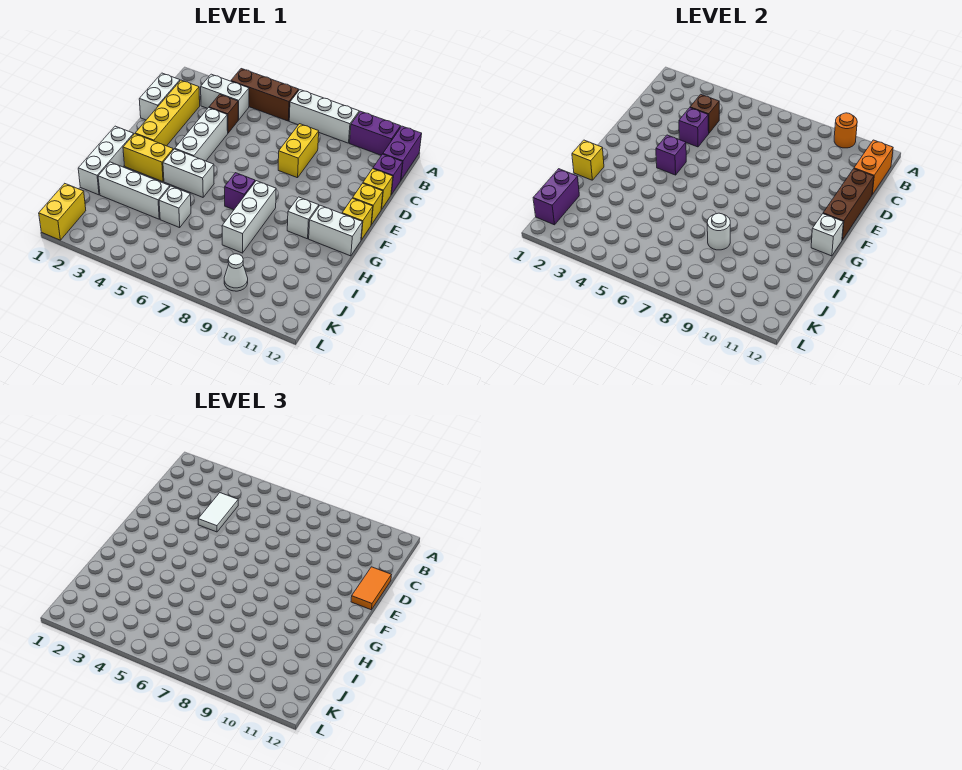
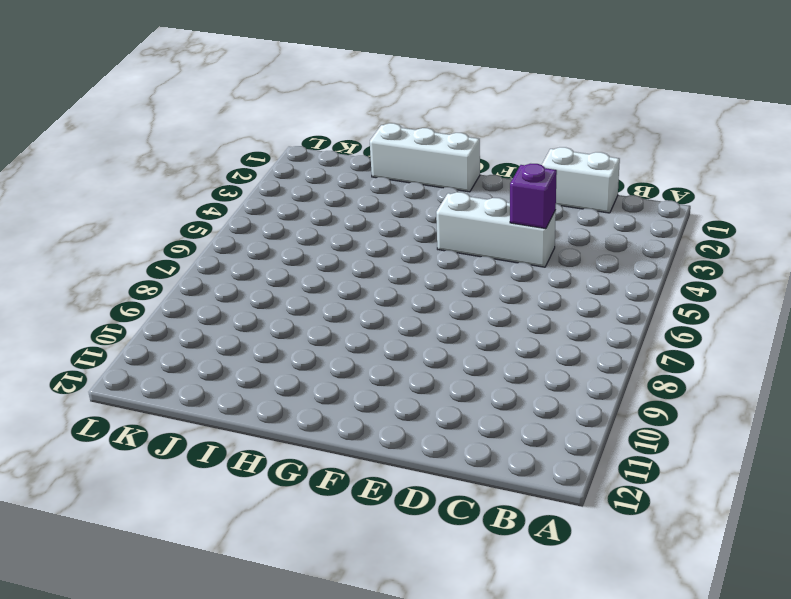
none -> brown brick A4:A6 level 1
none -> white brick A7:A9 level 1
none -> purple brick A10:A11 level 1
none -> purple brick A12:B12 level 1

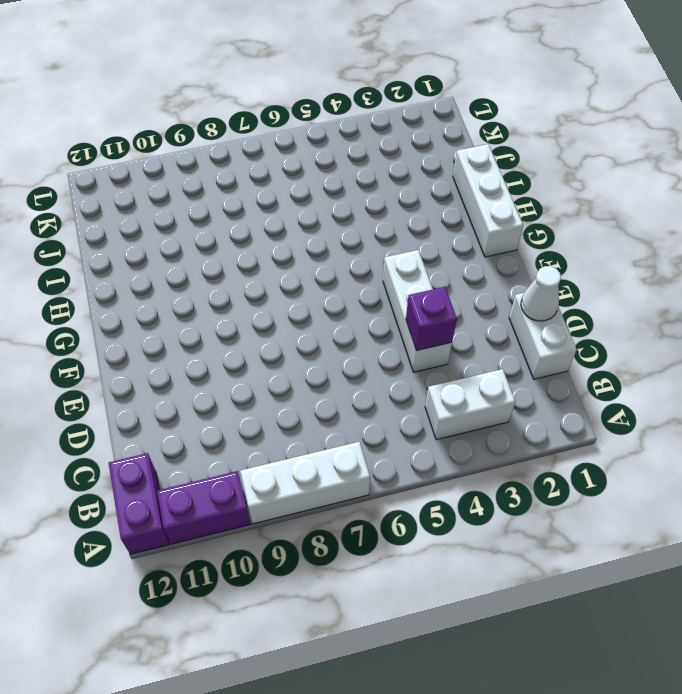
white cone D1 level 2 -> white cone K9 level 1
none -> brown brick A4:A6 level 1
none -> yellow brick C2:F2 level 1
none -> brown brick C4 level 1
none -> yellow brick C8:D8 level 1

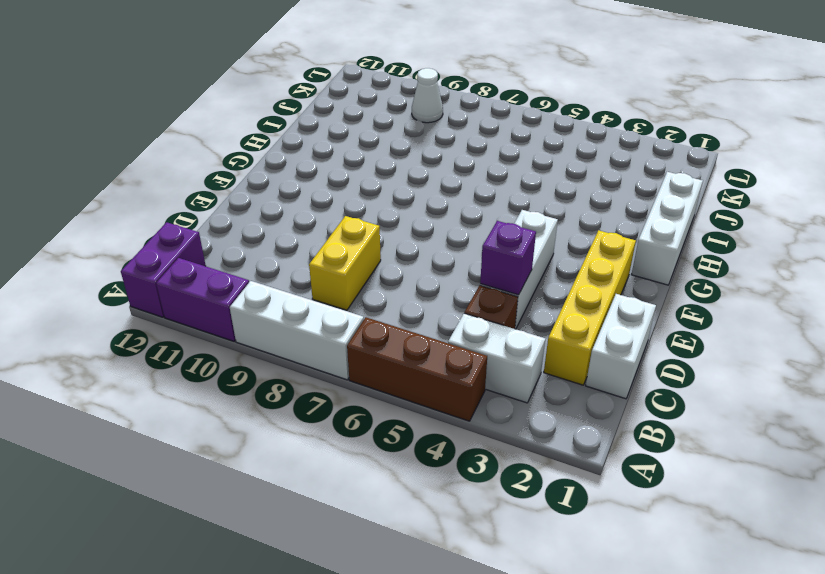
none -> purple brick C12 level 1
none -> yellow brick D12 level 1
none -> yellow brick E12 level 1
none -> yellow brick F12 level 1

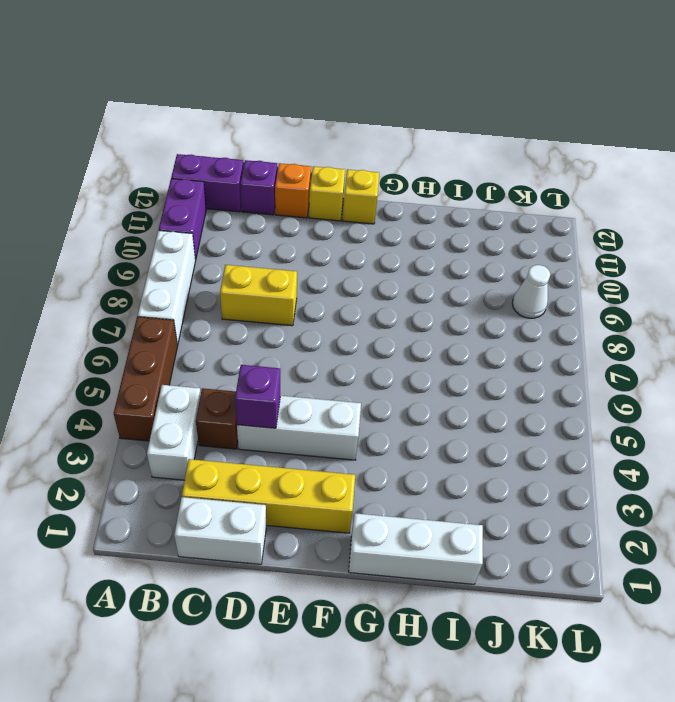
orange brick D12 level 1 -> yellow brick D12 level 1
none -> yellow brick G2:G3 level 1
none -> white brick G4:G5 level 1
none -> purple brick G7 level 1
none -> white brick G8:I8 level 1

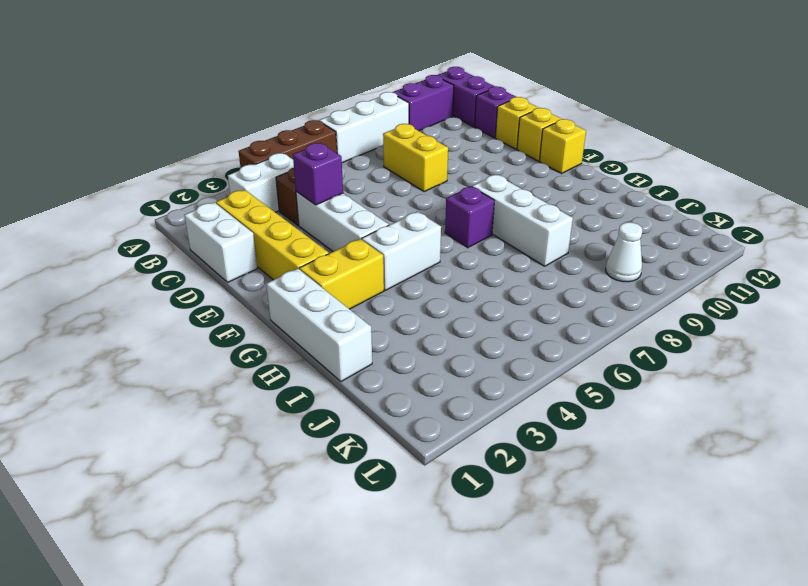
none -> white brick G10 level 1
none -> white brick G11:G12 level 1
none -> white brick I2:I4 level 1
none -> white brick I5 level 1

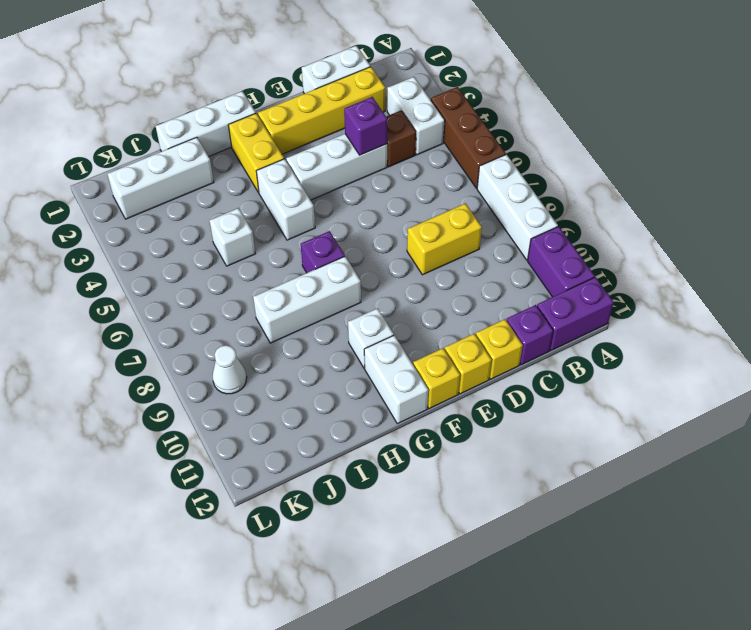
white brick I2:K2 level 1 -> white brick I2:I4 level 1
none -> yellow brick K1:L1 level 1
none -> orange round brick A10 level 2
none -> orange brick B12:C12 level 2
none -> brown brick C4 level 2

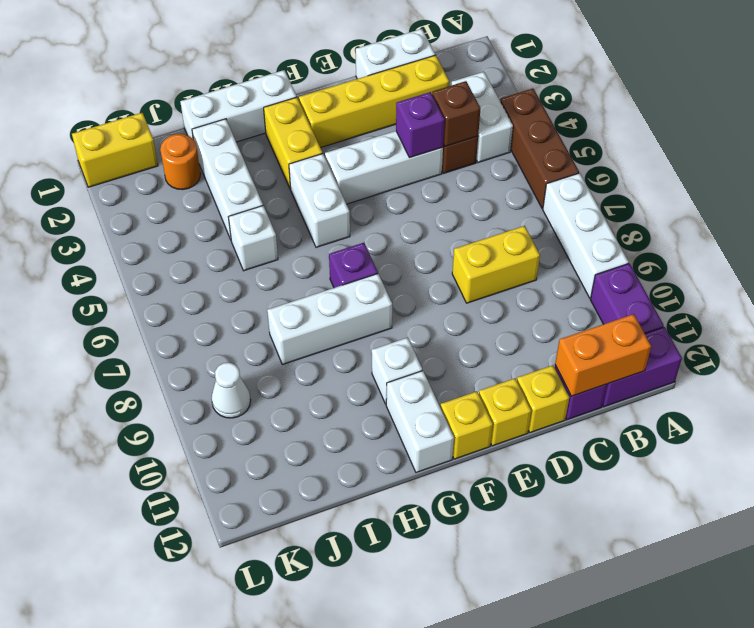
orange round brick J2 level 1 -> orange round brick A10 level 2
none -> brown brick D12:F12 level 2
none -> purple brick F4 level 2
none -> white brick G12 level 2
none -> yellow brick H1 level 2

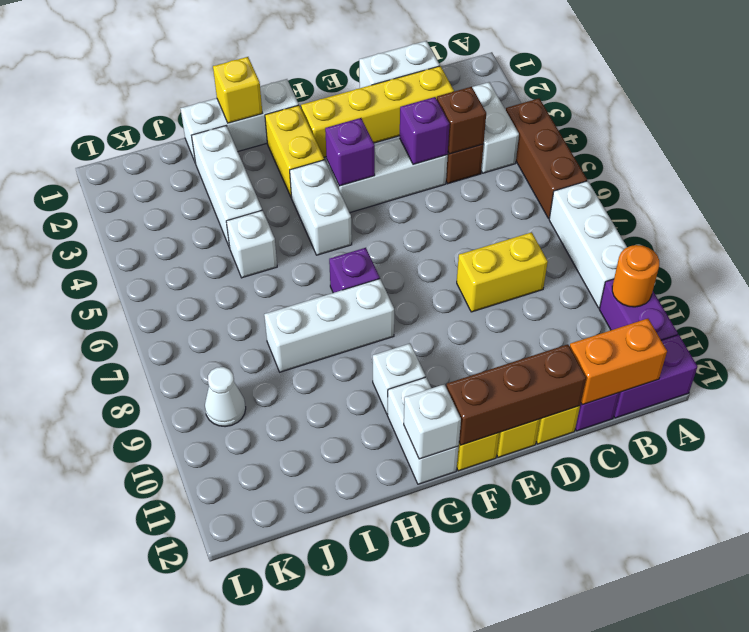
none -> yellow brick K1:L1 level 1
none -> white round brick I8 level 2
none -> purple brick J1:K1 level 2
none -> white tile C4:D4 level 3

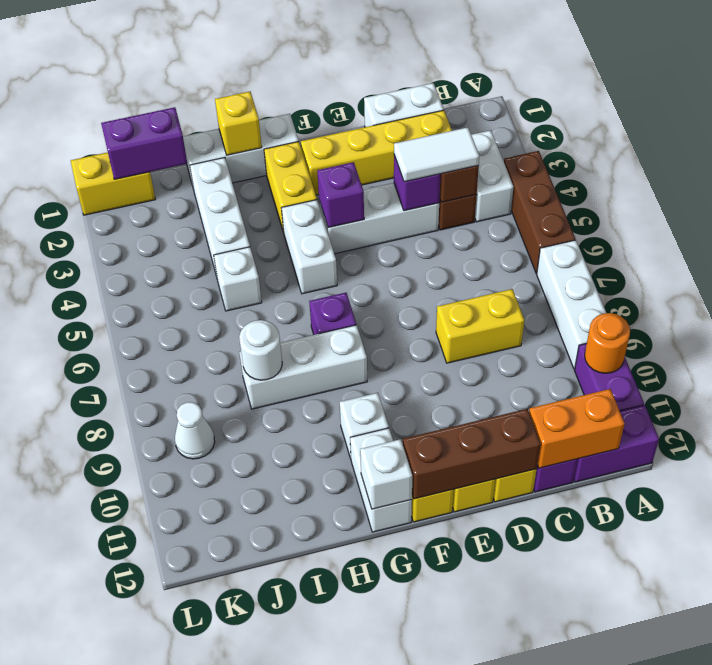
none -> orange tile D12:E12 level 3

